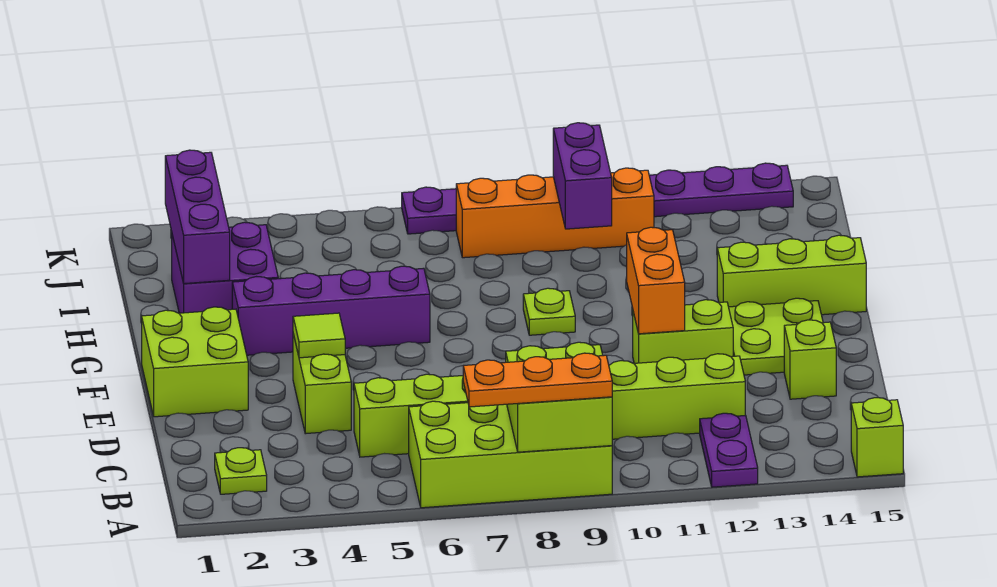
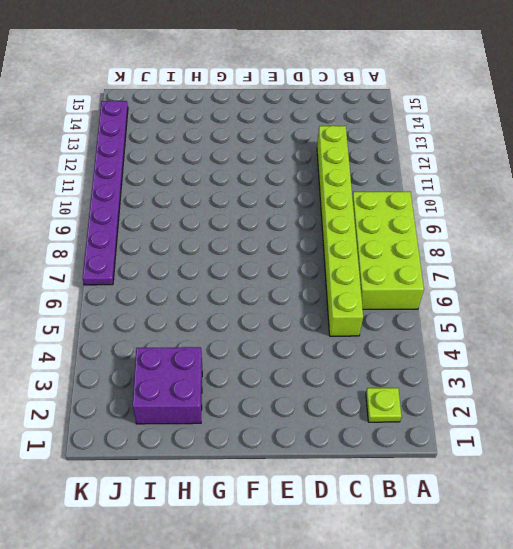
none -> purple plate A12:B12 level 1
none -> lime brick A15 level 1
none -> lime brick D4:E4 level 1

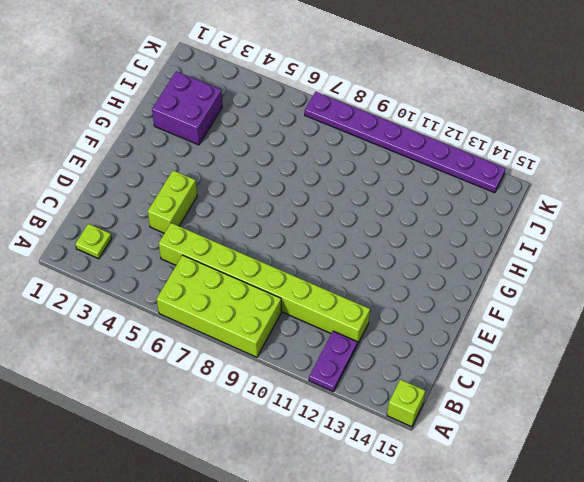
none -> lime brick D14 level 1
none -> lime brick E1:F2 level 1
none -> lime brick E11:E12 level 1

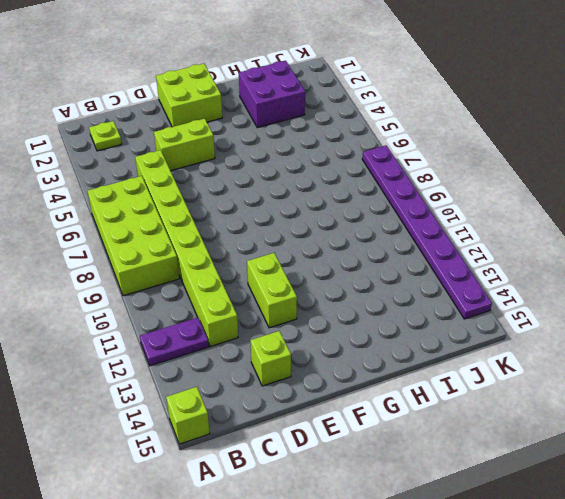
none -> lime plate E13:F14 level 1
none -> purple brick G3:G6 level 1
none -> lime plate G9 level 1

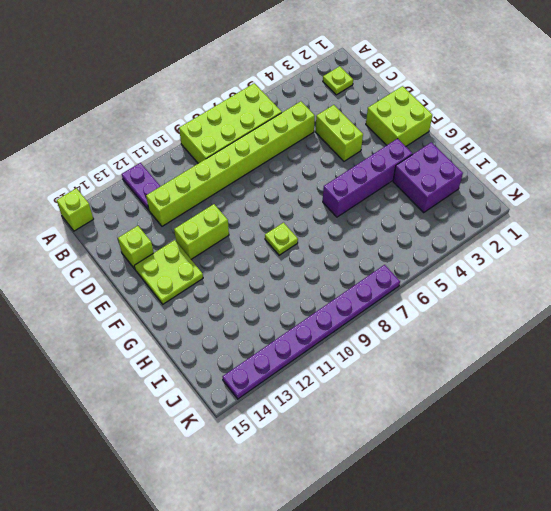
none -> lime brick G13:G15 level 1
none -> orange brick J8:J11 level 1
none -> lime brick A8:B9 level 2

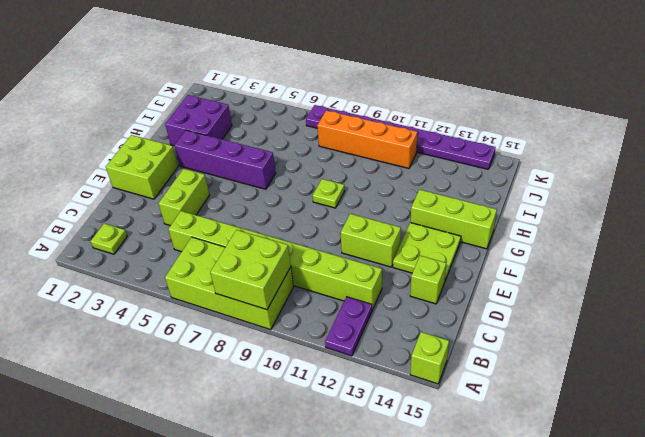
none -> lime tile E4 level 2
none -> orange brick E11:F11 level 2
none -> purple brick H2:J2 level 2

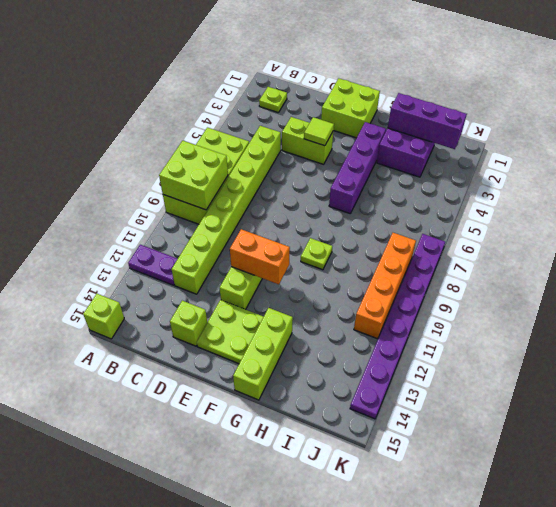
none -> purple brick I10:J10 level 2
none -> orange plate A7:A9 level 3

